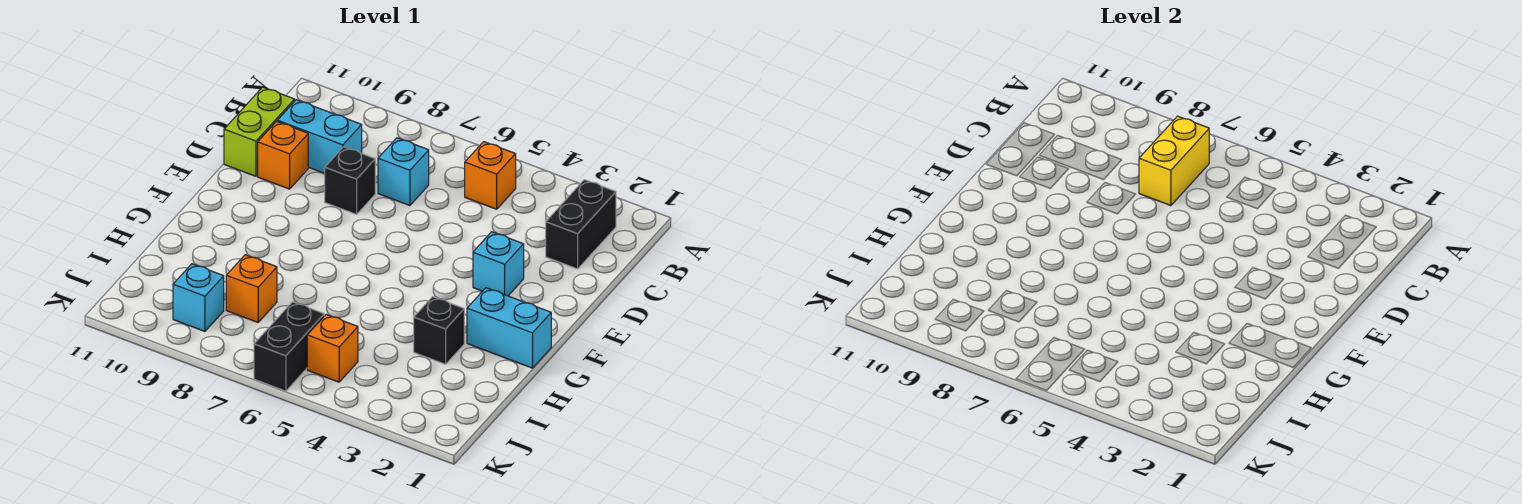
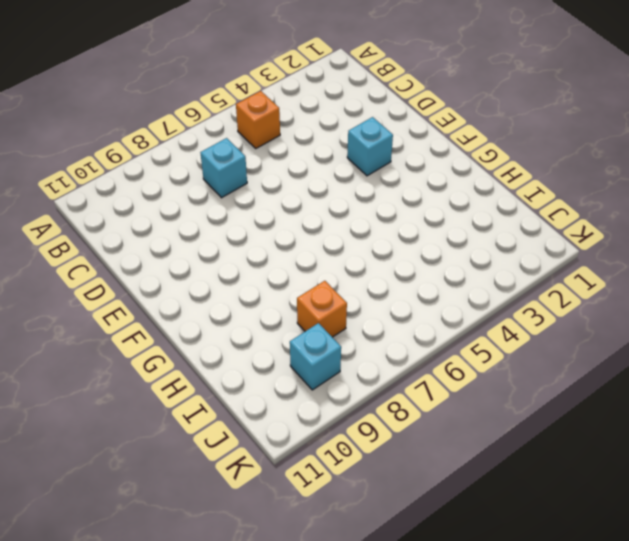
none -> black brick B2:C2 level 1
none -> cyan brick C9:C10 level 1
none -> lime brick C11:D11 level 1

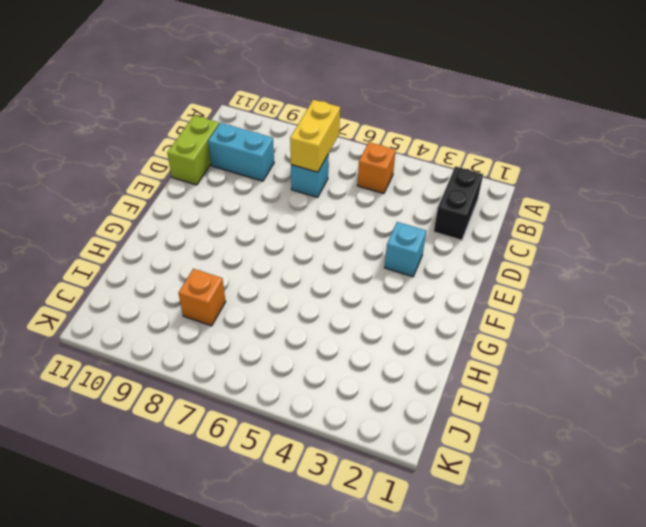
none -> black brick D8 level 1
none -> orange brick D10 level 1
none -> cyan brick G1:G2 level 1

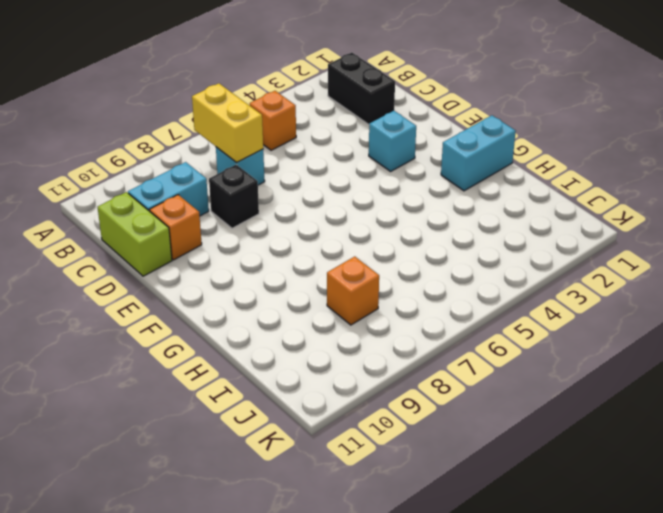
none -> black brick H3 level 1
none -> orange brick J5 level 1
none -> black brick J6:K6 level 1

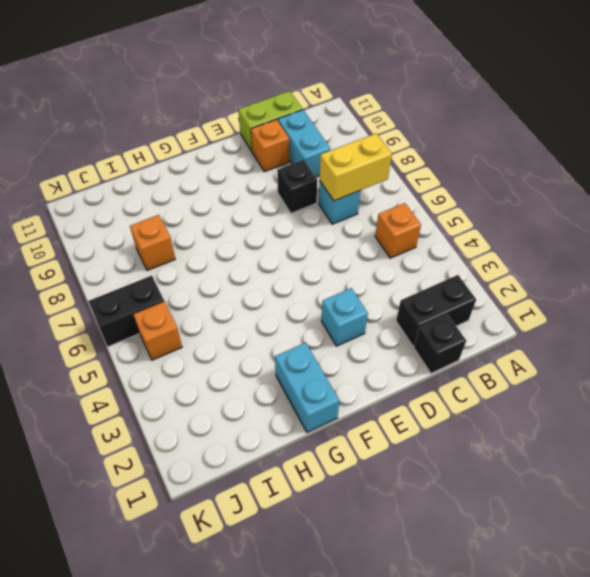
black brick C1 level 1 -> black brick H3 level 1
none -> cyan brick J9 level 1

